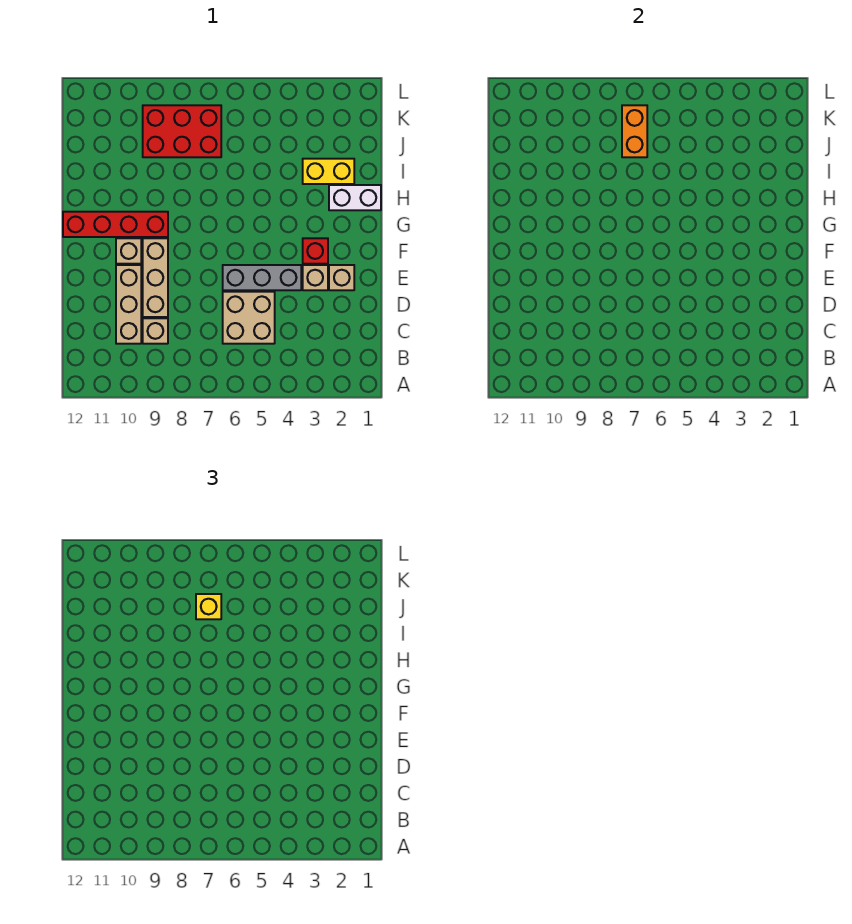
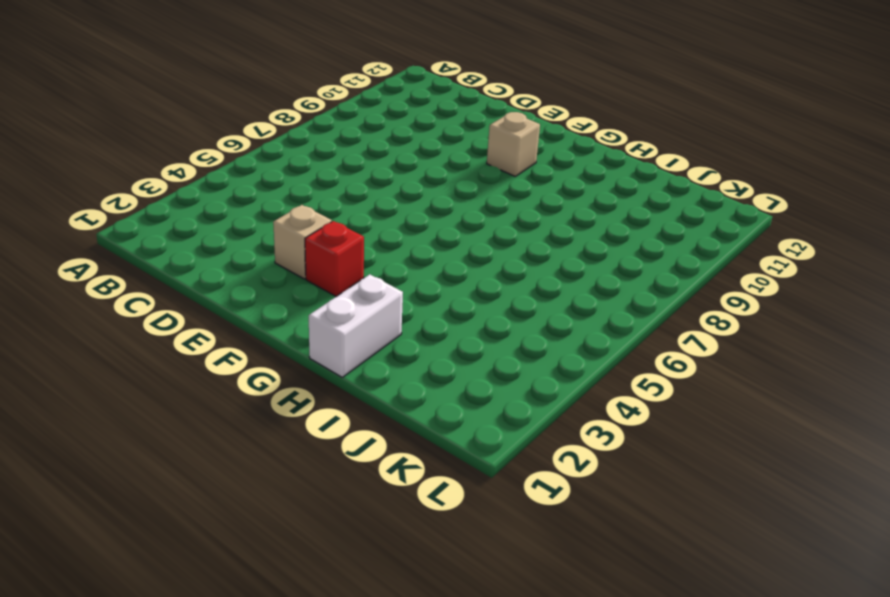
none -> tan brick C5:D6 level 1
none -> tan brick C9 level 1
none -> tan brick C10:E10 level 1

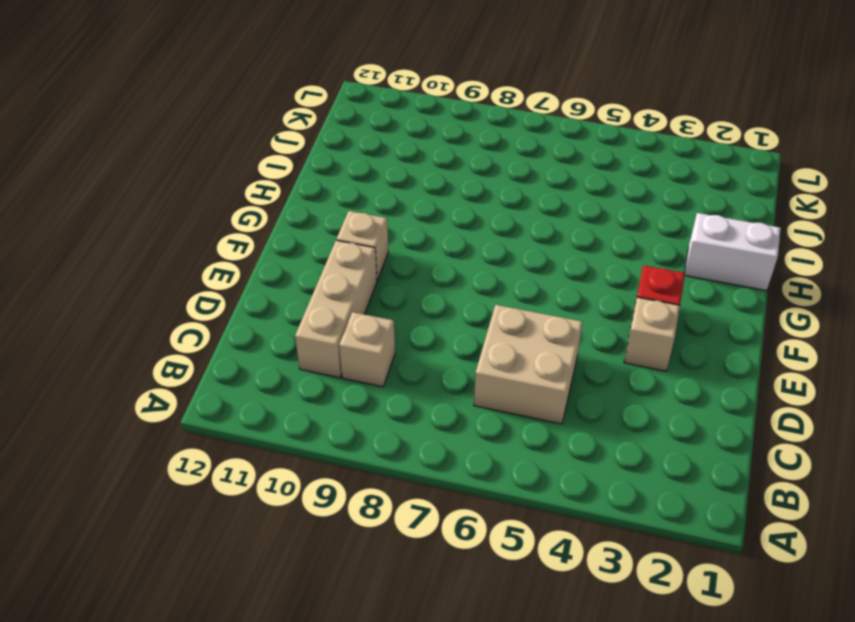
none -> tan brick D9:F9 level 1
none -> tan brick E2 level 1
none -> grey brick E4:E6 level 1

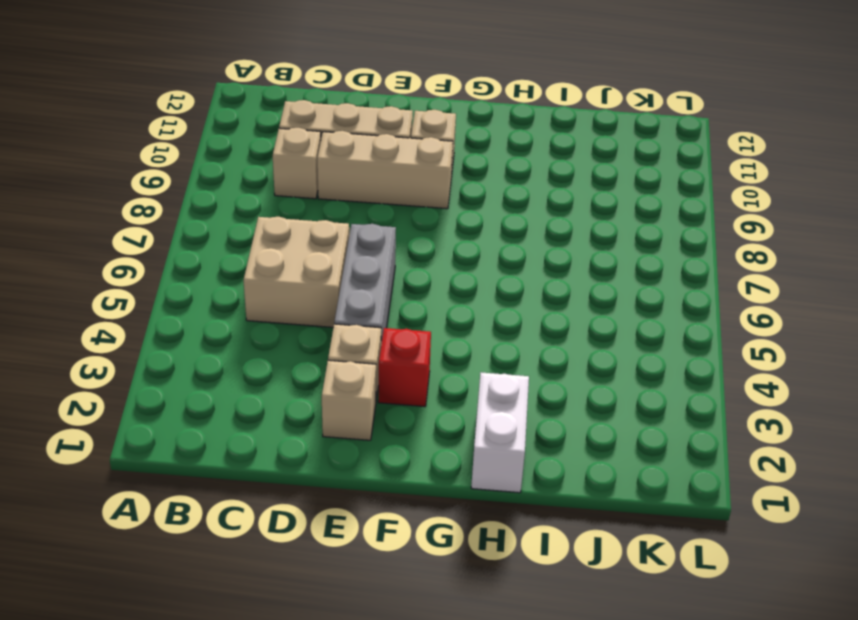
none -> red brick G9:G12 level 1
none -> yellow brick I2:I3 level 1
none -> red brick J7:K9 level 1

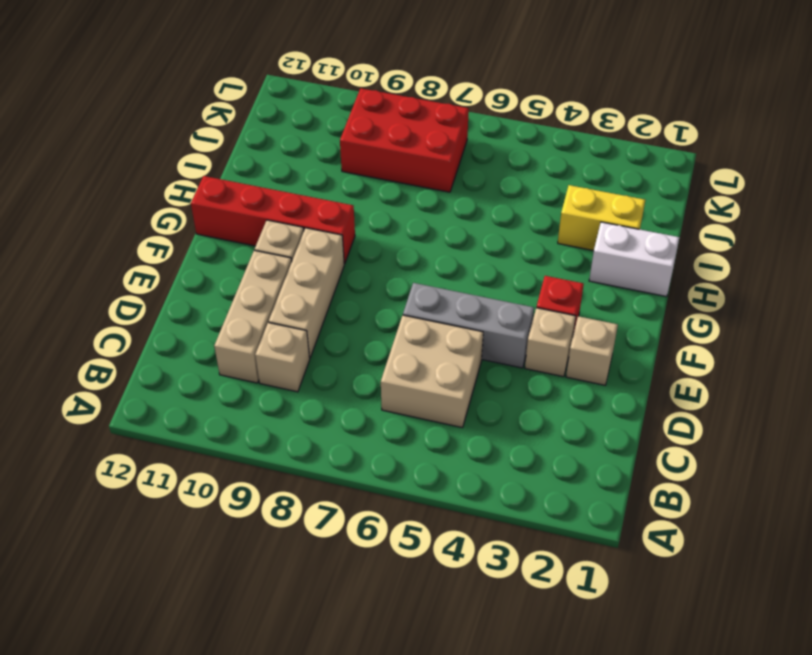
none -> orange brick J7:K7 level 2
none -> yellow brick J7 level 3

